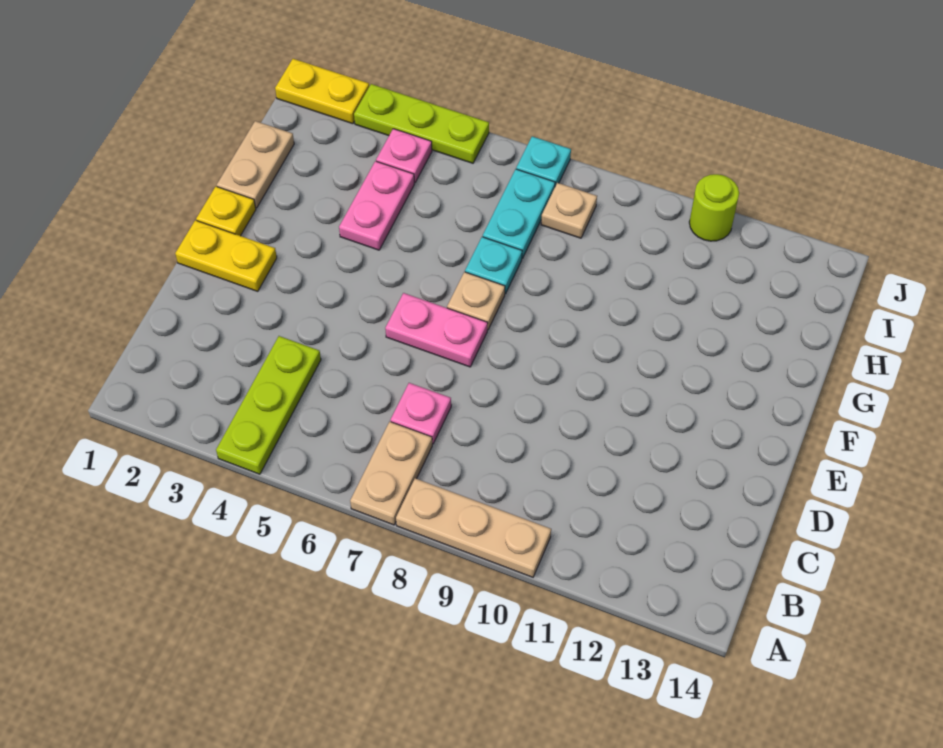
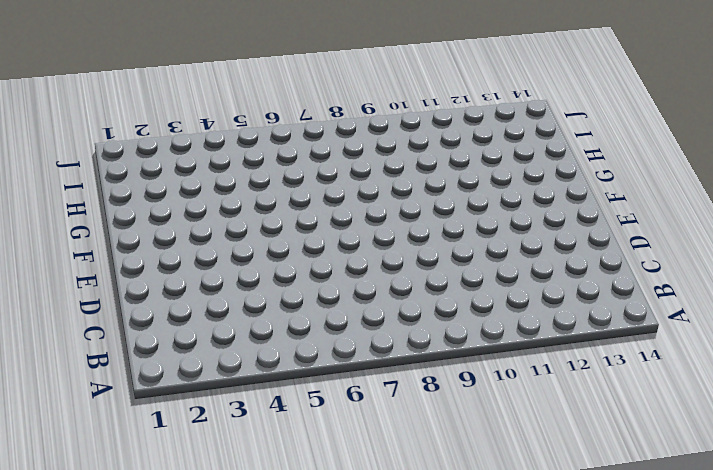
none -> lime plate A4:C4 level 1
none -> tan plate A7:B7 level 1
none -> tan plate A8:A10 level 1

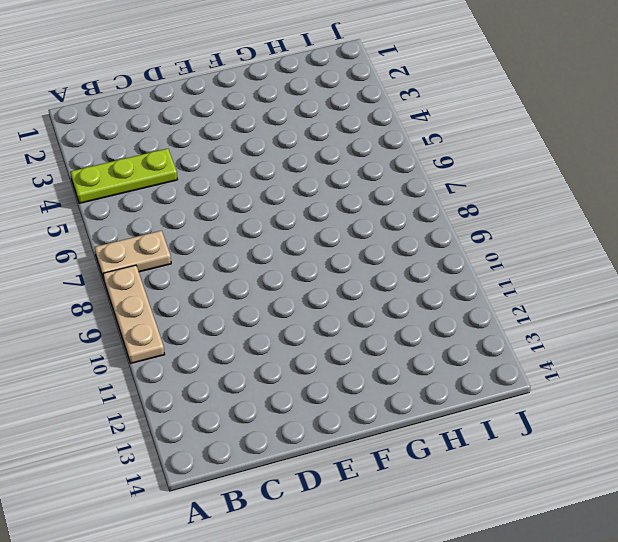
none -> pink plate C7 level 1
none -> yellow plate E1:E2 level 1
none -> pink plate E6:E7 level 1

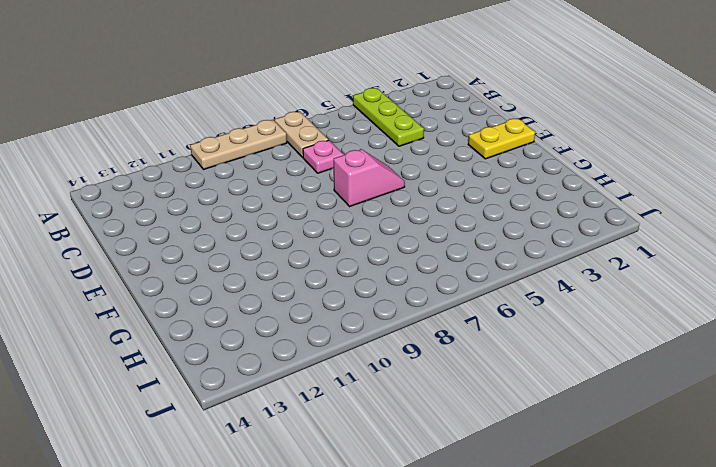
pink slope E6:E7 level 1 top 7 -> pink plate E6:E7 level 1
none -> yellow plate F1 level 1
none -> tan plate F7 level 1
none -> tan plate G1:H1 level 1

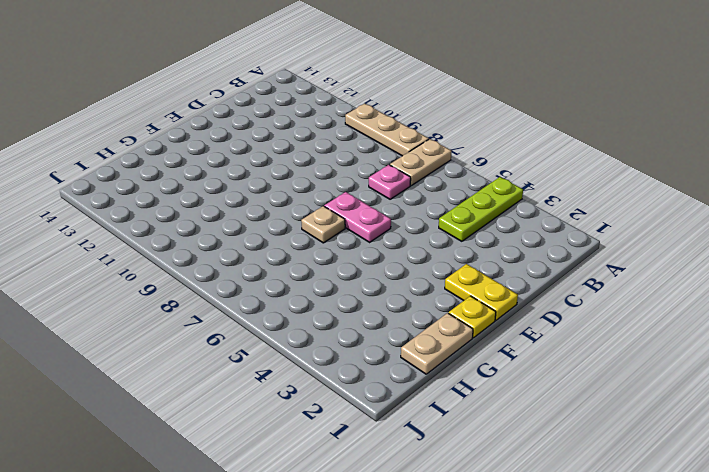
none -> pink plate G4:H4 level 1
none -> cyan plate G7 level 1
none -> cyan plate H7:I7 level 1

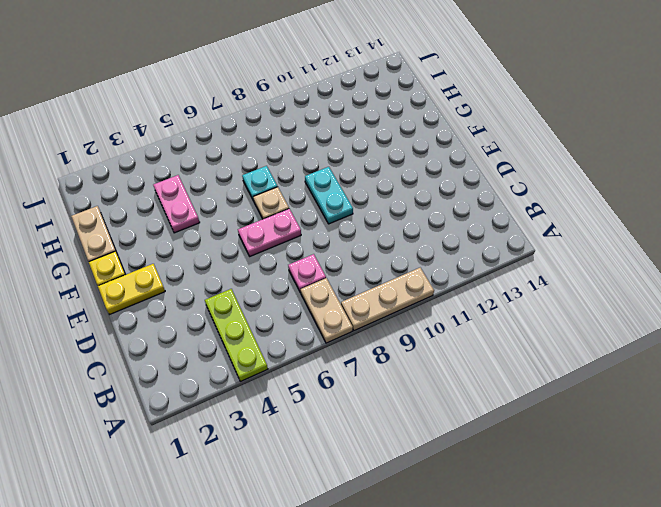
cyan plate E9:F9 level 1 -> cyan plate H7:I7 level 1
none -> pink plate I4 level 1
none -> tan plate I8 level 1
none -> yellow plate J1:J2 level 1

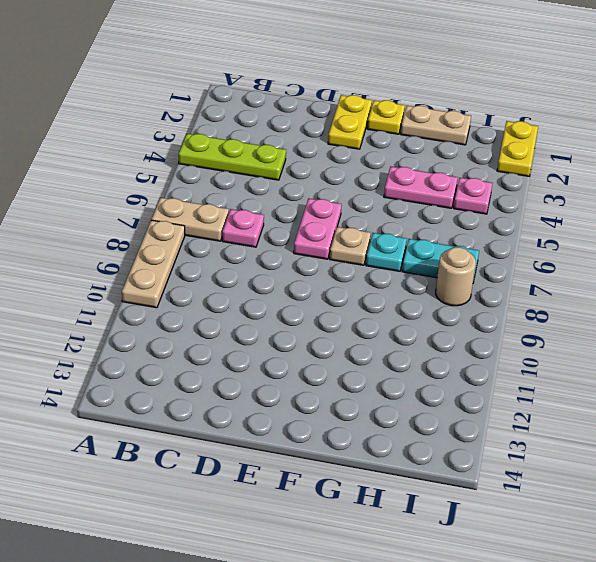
tan round brick I8 level 1 -> tan plate I8 level 1
none -> lime plate J3:J5 level 1
none -> cyan plate J7 level 1
none -> lime round brick J11 level 1

